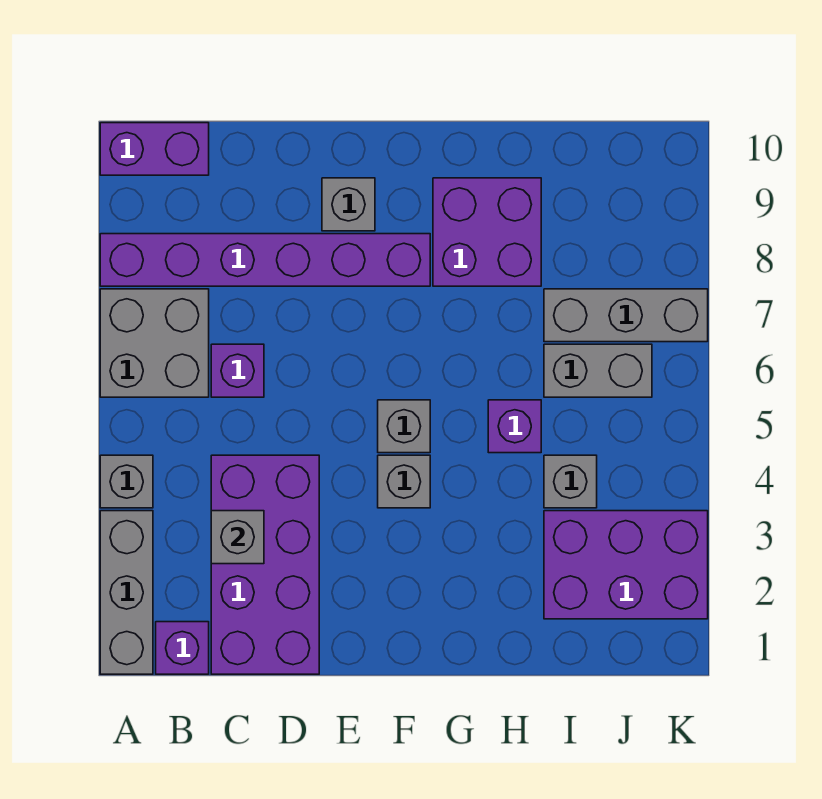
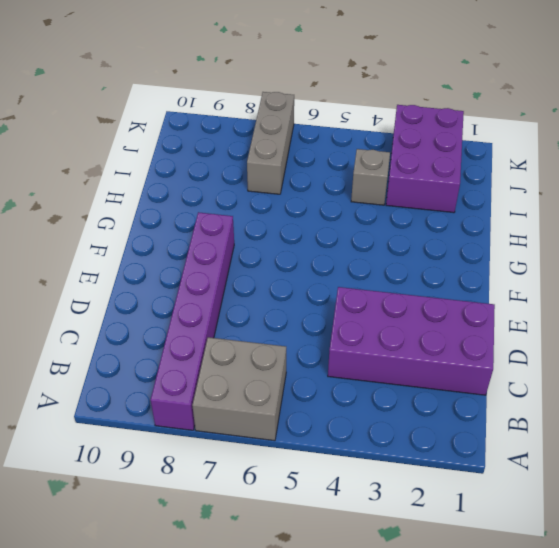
none -> grey brick A1:A3 level 1
none -> grey brick A4 level 1
none -> purple brick A10:B10 level 1

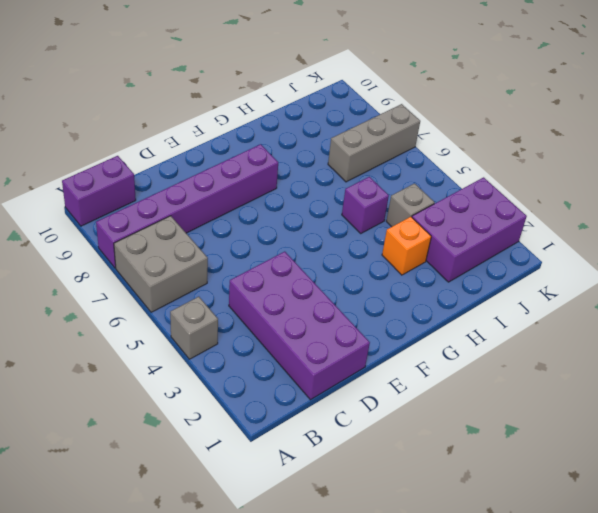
orange brick H3 level 1 -> none
none -> grey brick A1:A3 level 1
none -> purple brick B1 level 1
none -> purple brick C6 level 1

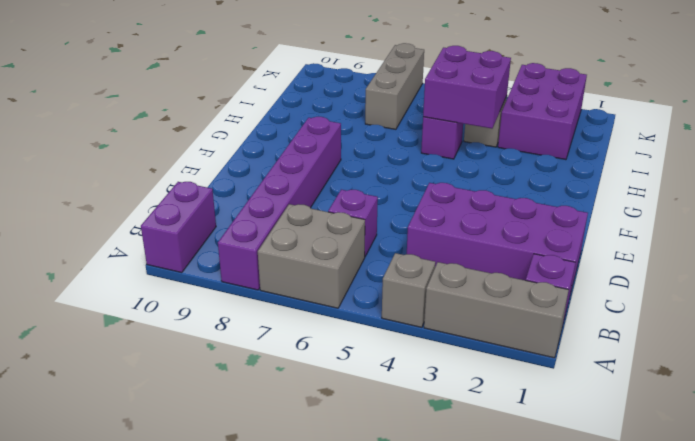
purple brick H4:I5 level 2 -> purple brick G8:H9 level 1
none -> grey brick E9 level 1
none -> grey brick F4 level 1
none -> grey brick F5 level 1

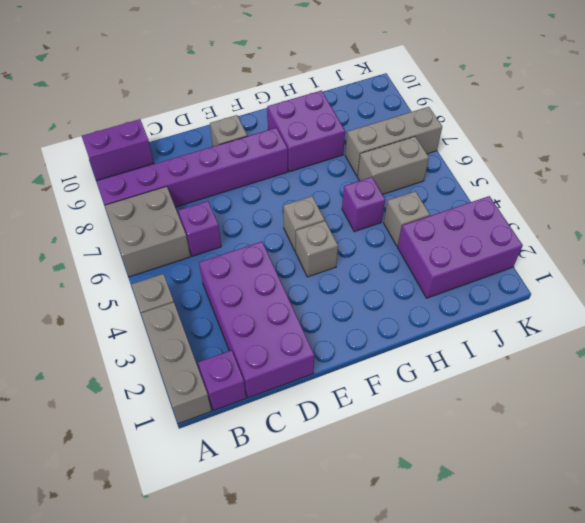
none -> grey brick C3 level 2

